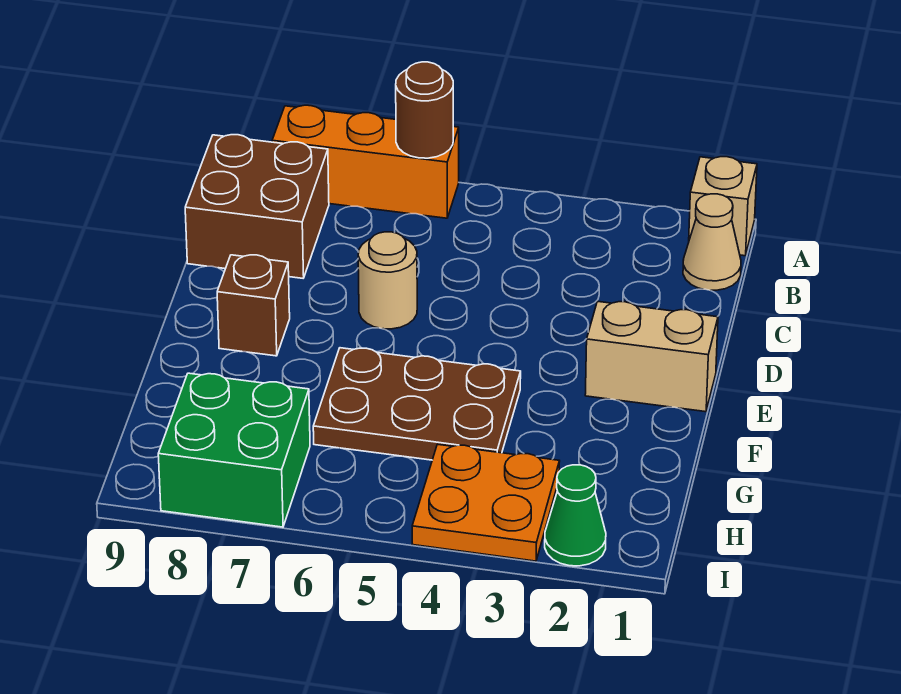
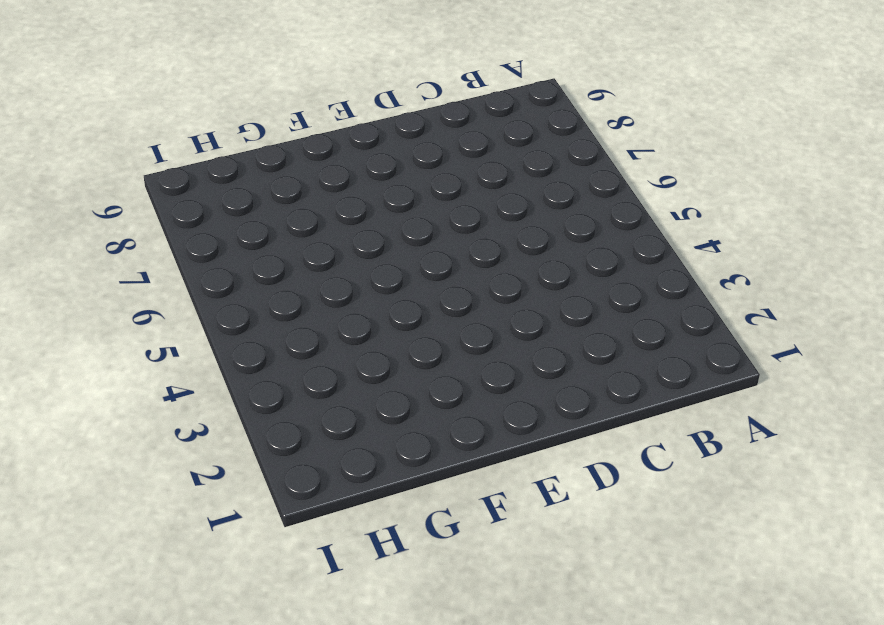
none -> tan brick A1 level 1
none -> orange brick A6:A8 level 1
none -> tan cone B1 level 1

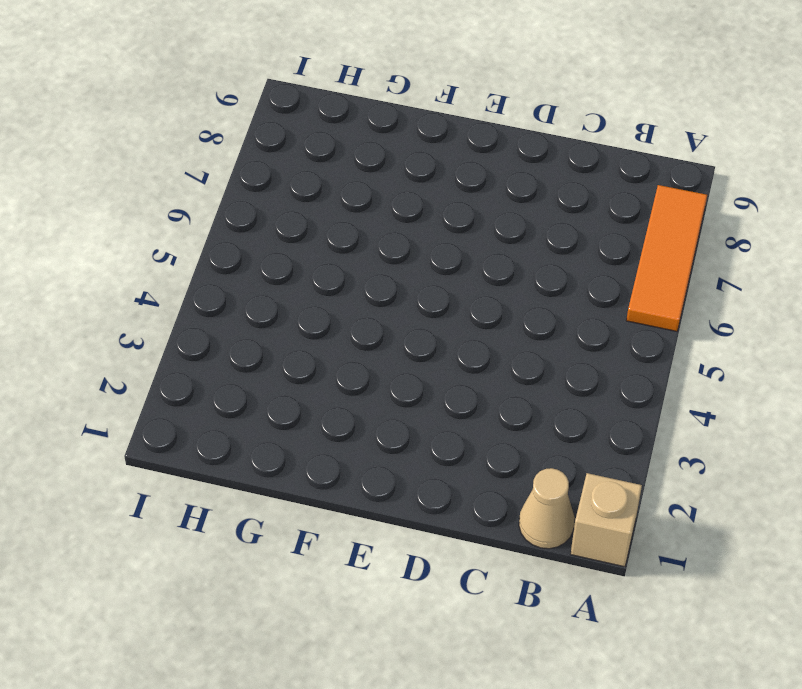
orange tile A6:A8 level 1 -> orange brick A6:A8 level 1
none -> brown brick B8:C9 level 1
none -> tan round brick D6 level 1
none -> tan brick E1:E2 level 1

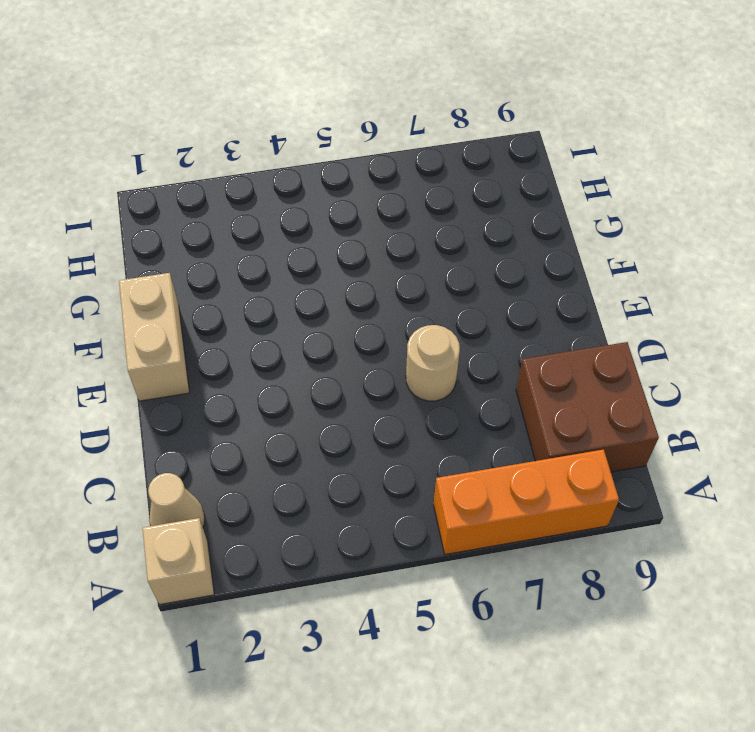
tan brick E1:F1 level 1 -> tan brick E1:E2 level 1
none -> brown brick E8 level 1
none -> brown plate F4:G6 level 1
none -> orange plate H3:I4 level 1

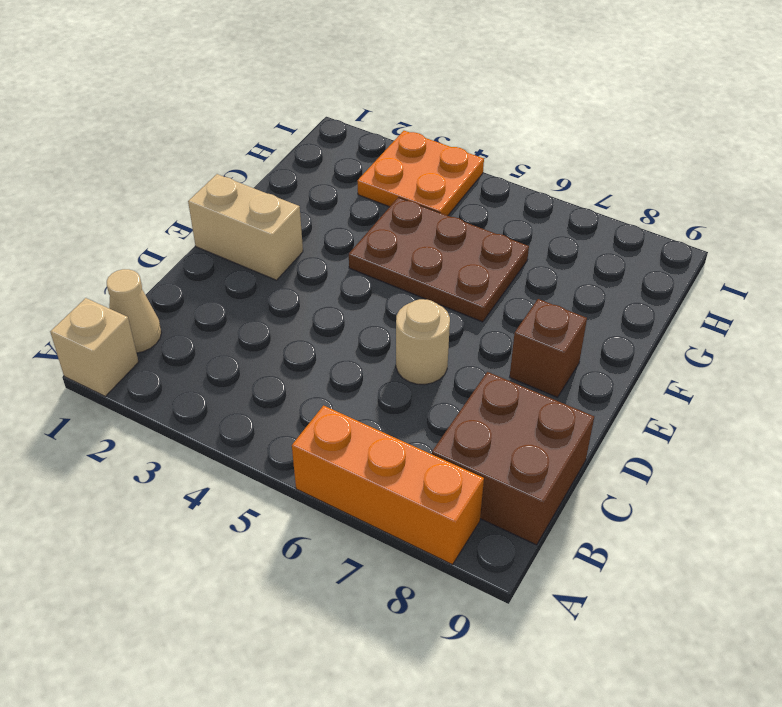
none -> green brick H7:I8 level 1
none -> green cone I2 level 1
none -> brown round brick A6 level 2

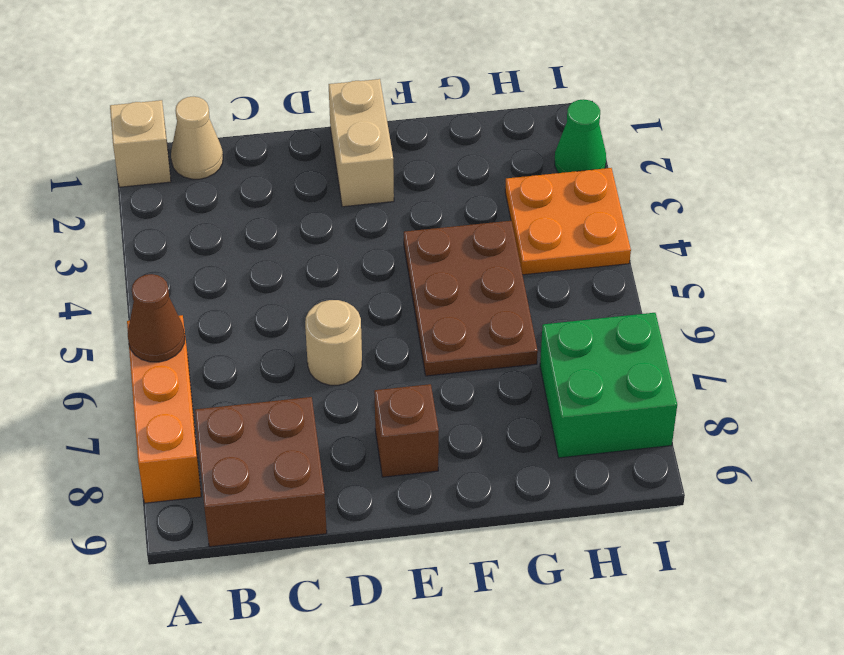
brown cone A6 level 2 -> brown round brick A6 level 2

